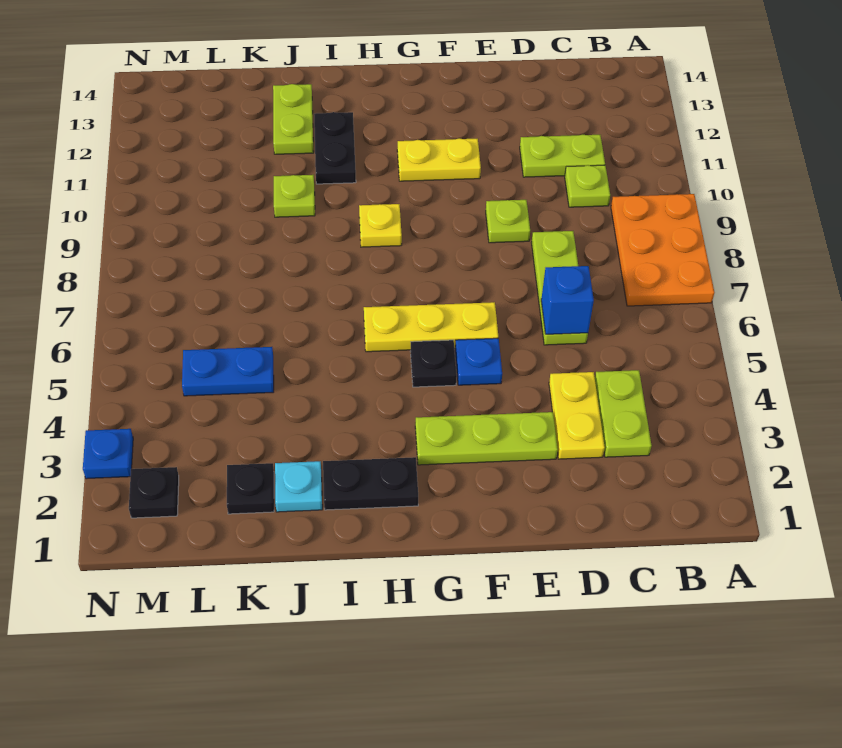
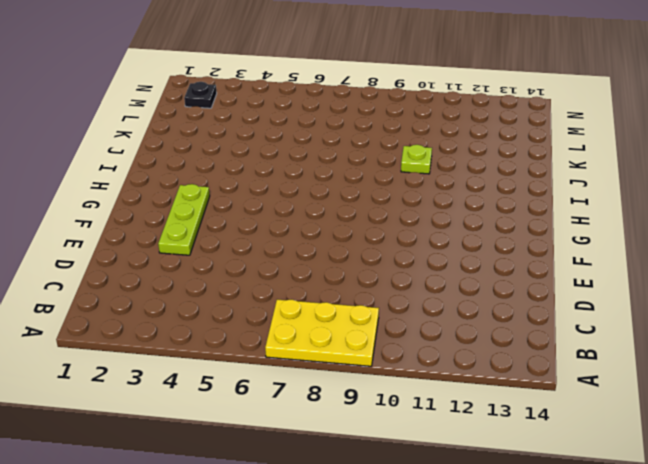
yellow plate A7:B9 level 1 -> orange plate A7:B9 level 1
none -> lime plate C3:C4 level 1
none -> lime plate C10 level 1
none -> lime plate C11:D11 level 1

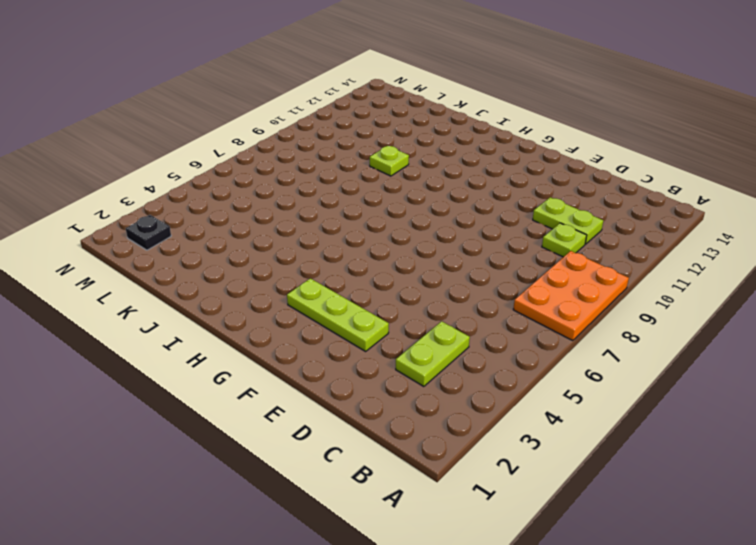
none -> yellow plate D3:D4 level 1
none -> lime plate D6:D8 level 1
none -> lime plate E9 level 1

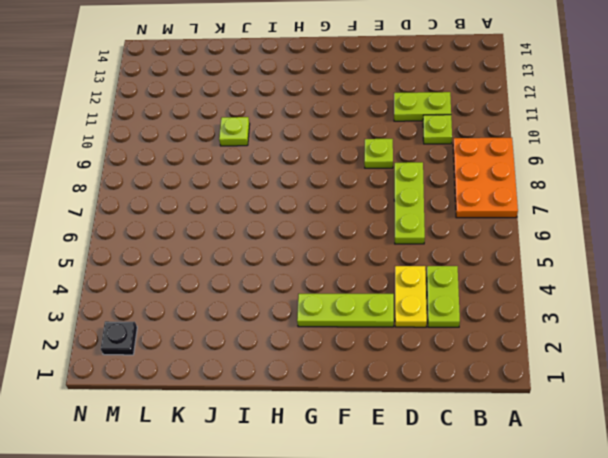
none -> blue plate F5 level 1
none -> yellow plate F6:H6 level 1
none -> yellow plate F11:G11 level 1

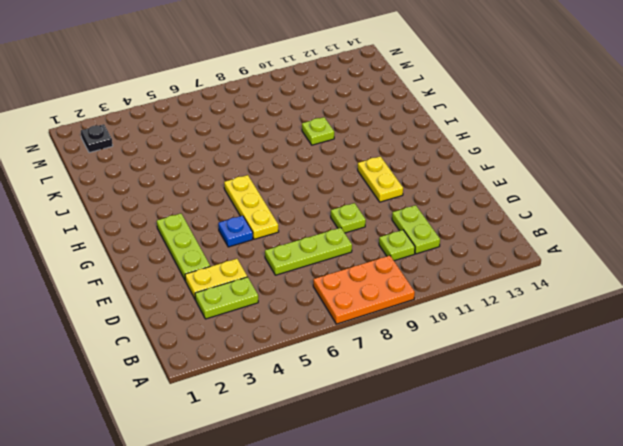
none -> black plate G5 level 1
none -> black plate H2:I2 level 1
none -> yellow plate H9 level 1

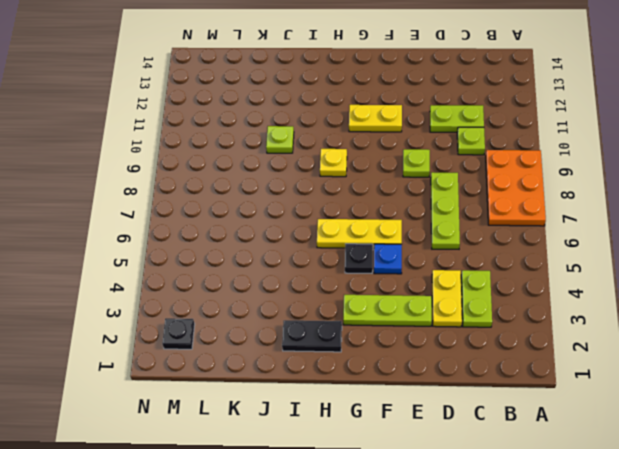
none -> black plate I11:I12 level 1
none -> cyan plate J2 level 1
none -> lime plate J12:J13 level 1

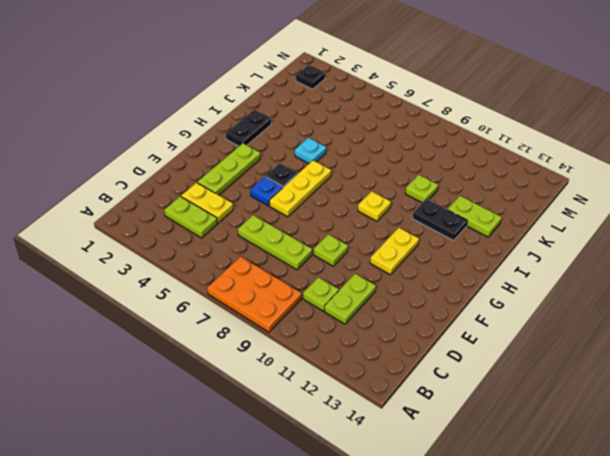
cyan plate I5 level 1 -> cyan plate J2 level 1
none -> black plate K2 level 1
none -> blue plate K5:L5 level 1
none -> blue plate N3 level 1

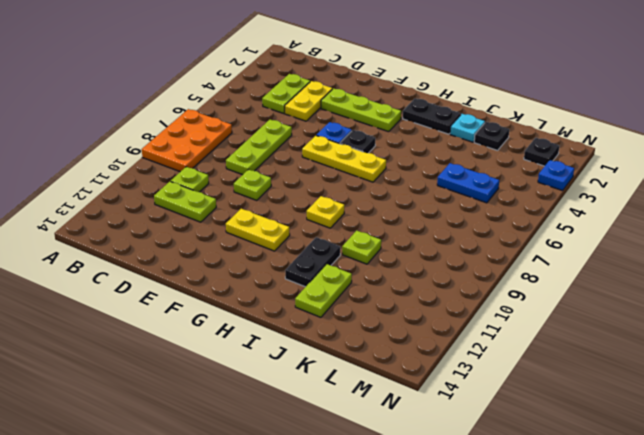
none -> blue brick D6 level 2

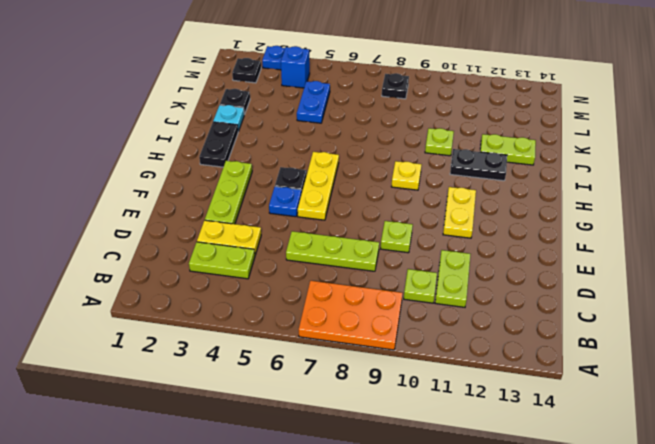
blue brick M4 level 1 -> blue brick D6 level 2
black plate M8 level 1 -> none

